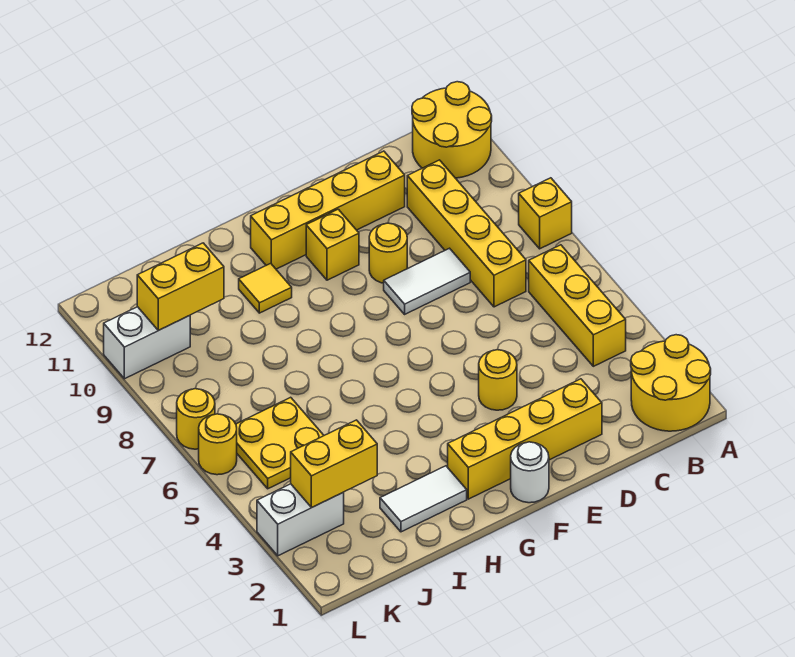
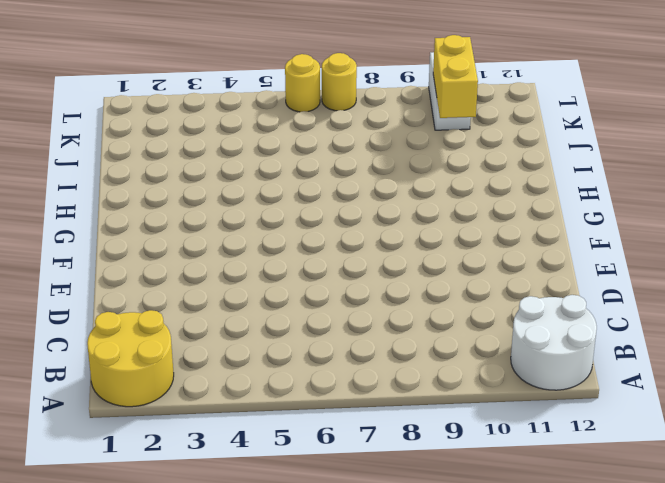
white round brick A11:B12 level 1 -> yellow round brick A11:B12 level 1
none -> yellow brick A8 level 1
none -> yellow brick B4:B6 level 1
none -> yellow brick C7:C10 level 1

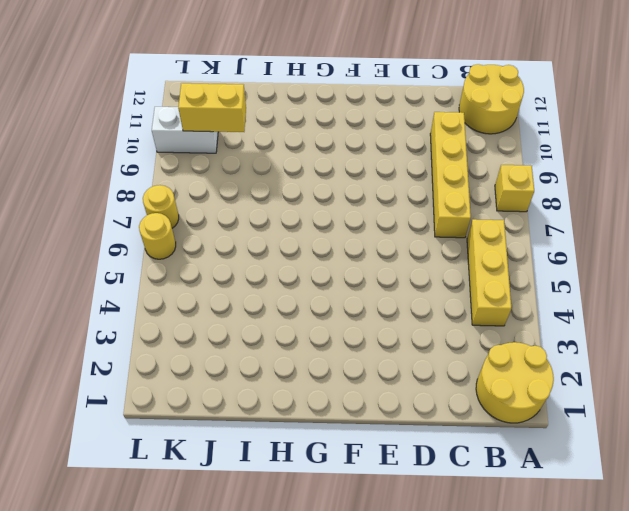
none -> yellow brick D2:G2 level 1
none -> white tile D8:E8 level 1
none -> yellow brick D11:G11 level 1

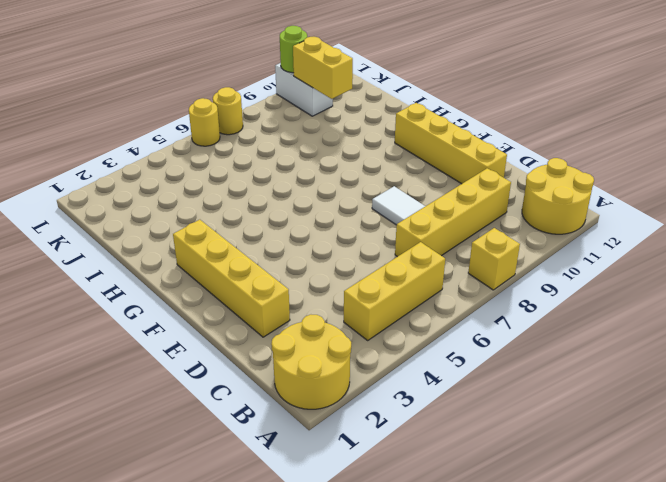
lime round brick L10 level 2 -> none
none -> yellow round brick E4 level 1
none -> yellow round brick E9 level 1
none -> white round brick F1 level 1

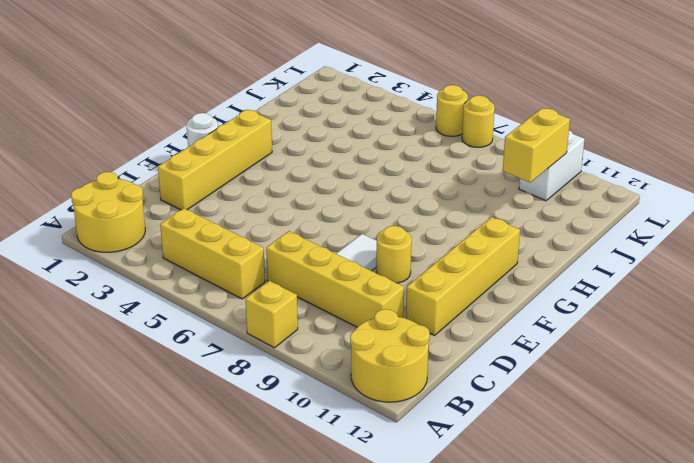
none -> yellow round brick E4 level 1
none -> yellow brick F10 level 1
none -> white tile H2:I2 level 1

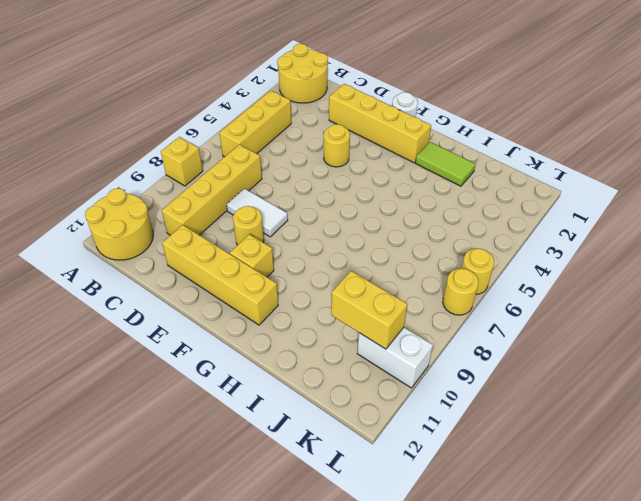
lime tile H2:I2 level 1 -> white tile H2:I2 level 1
none -> yellow tile H10 level 1
none -> yellow plate J5:K6 level 1
none -> white brick K3:L3 level 1

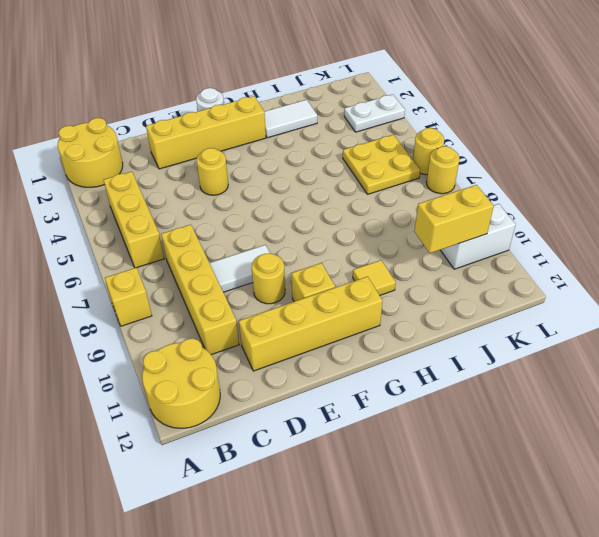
white plate K3:L3 level 1 -> white brick K3:L3 level 1
none -> yellow brick J3:K3 level 2

